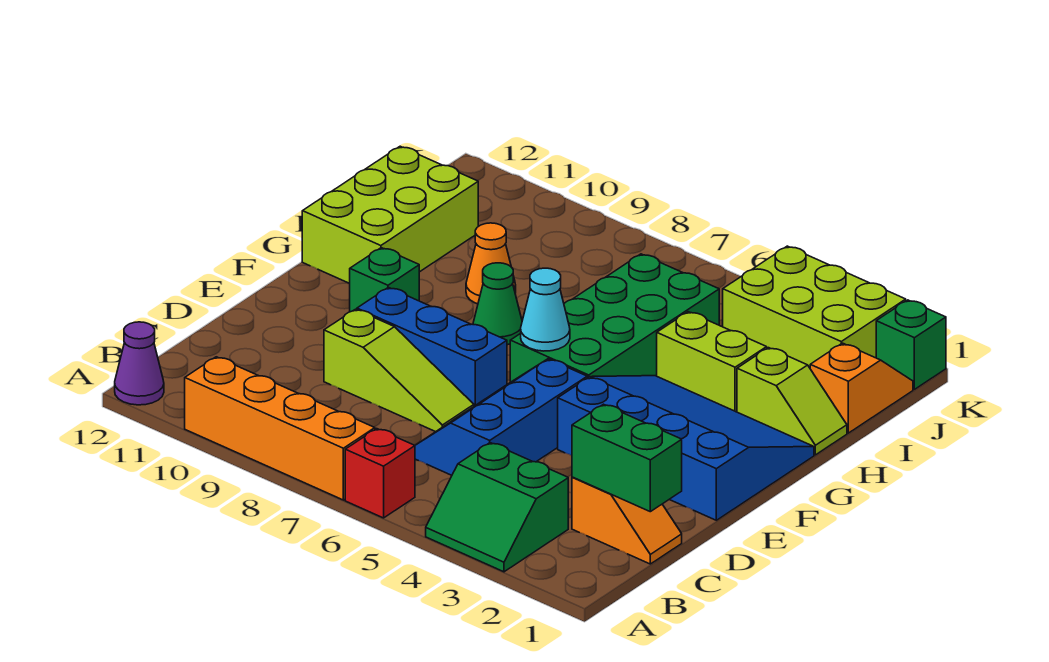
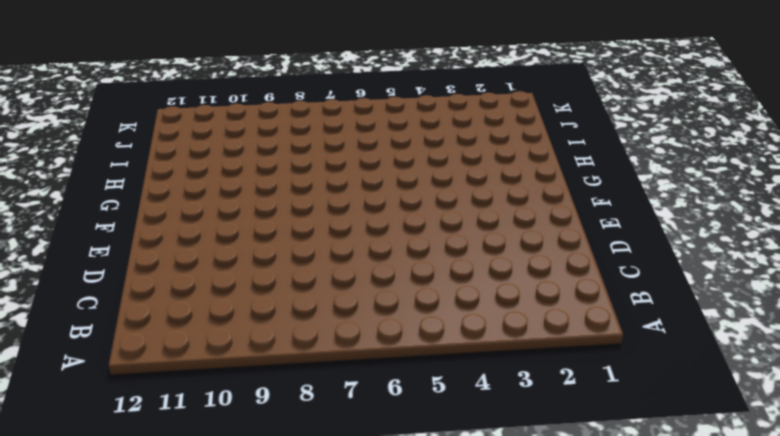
none -> green slope A3:B4 level 1 top B
none -> red brick A6 level 1
none -> orange brick A7:A10 level 1

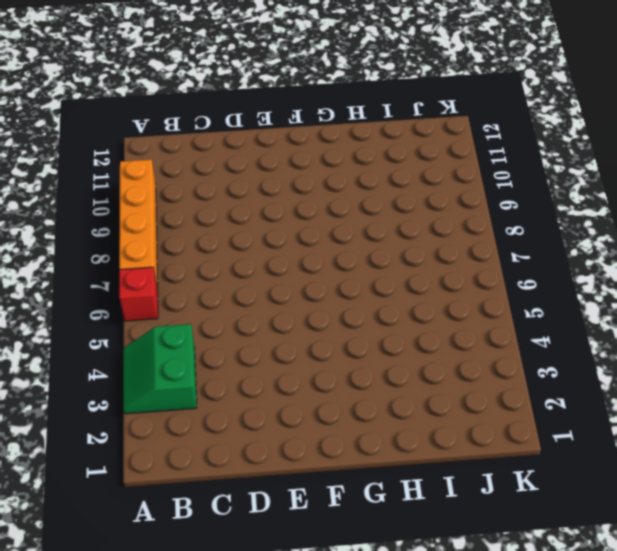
none -> purple cone A12 level 1
none -> orange slope C1:C2 level 1 top 2
none -> blue slope C5:E6 level 1 top 5

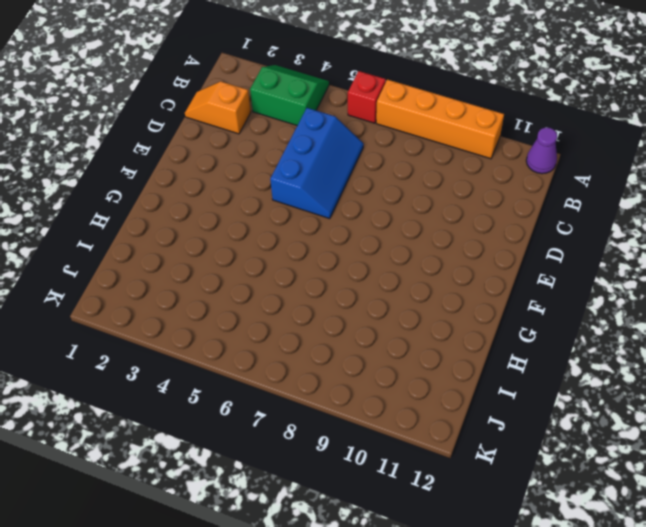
none -> lime slope D7:D9 level 1 top 9
none -> blue slope E1:G4 level 1 top E
none -> blue brick E7:E9 level 1

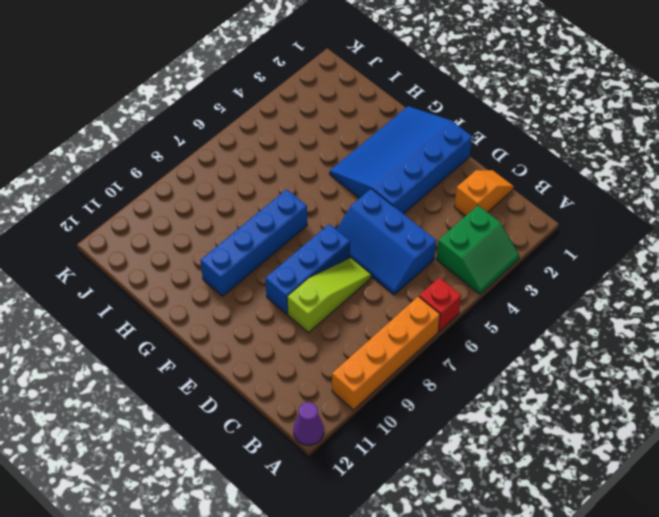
blue brick G7:G10 level 1 -> green cone G8 level 1
none -> green brick F5:I6 level 1
none -> green brick F10 level 1
none -> lime brick G11:I12 level 1

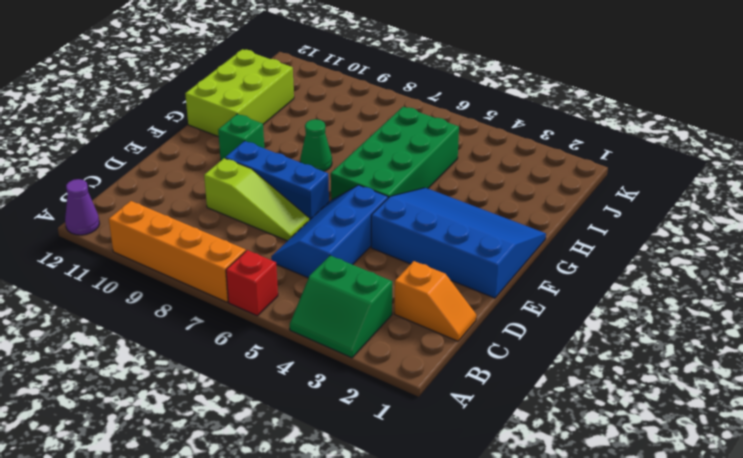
none -> lime slope H1:H2 level 1 top 2
none -> lime brick H3:H4 level 1
none -> orange cone H9 level 1

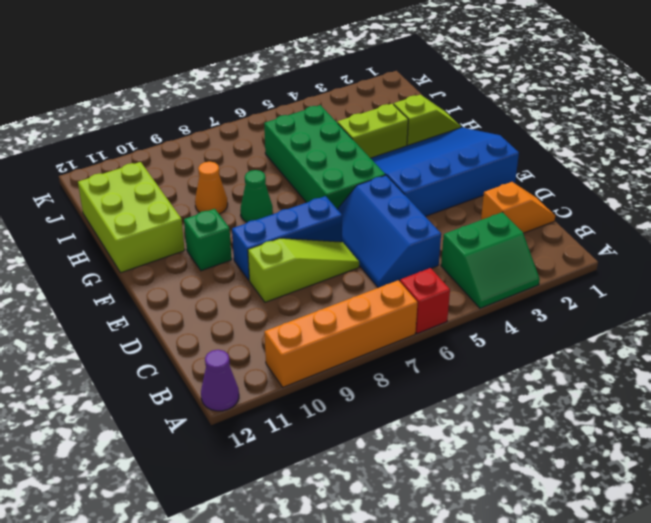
none -> orange slope I1:J1 level 1 top I
none -> lime brick J2:K4 level 1
none -> green brick K1 level 1

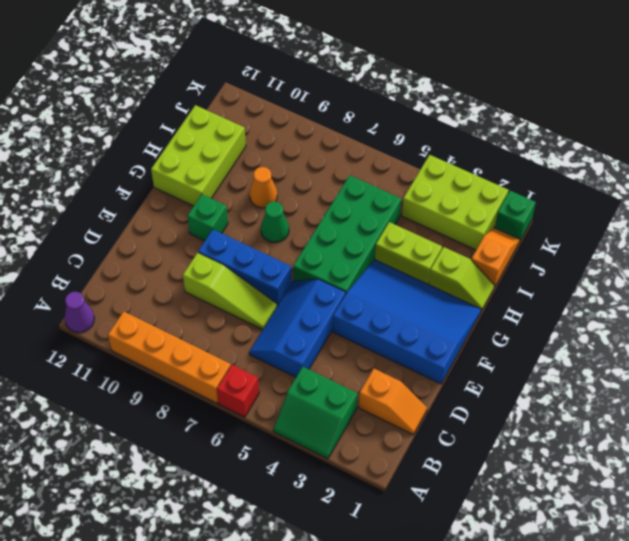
none -> green brick C1:C2 level 2
none -> cyan cone F6 level 2

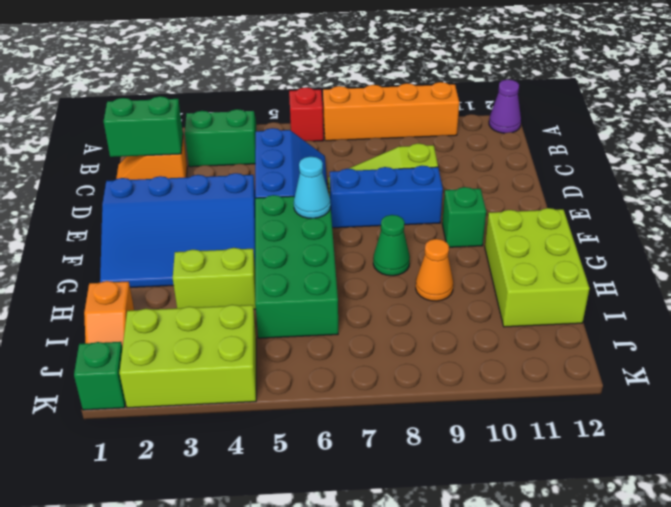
none -> lime slope H1:H2 level 1 top 2

